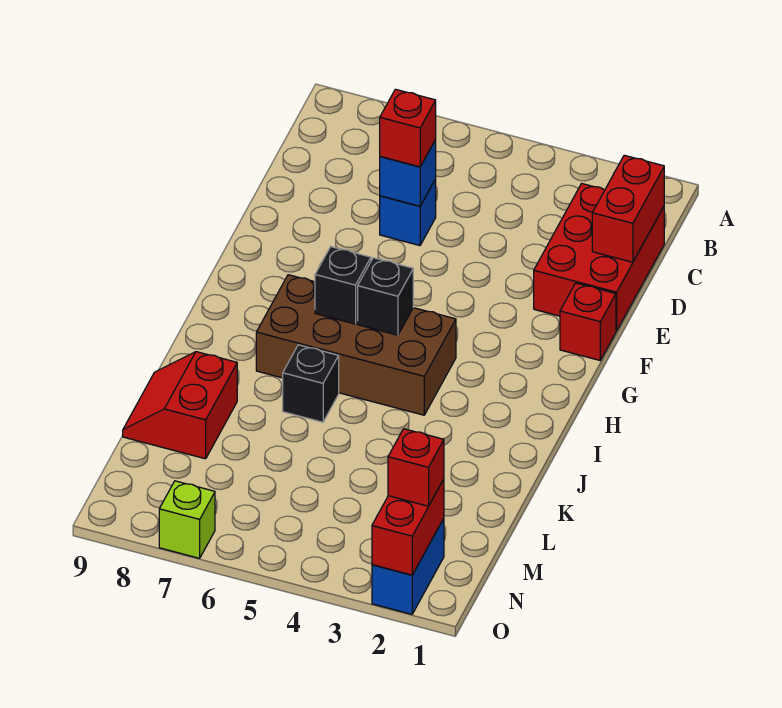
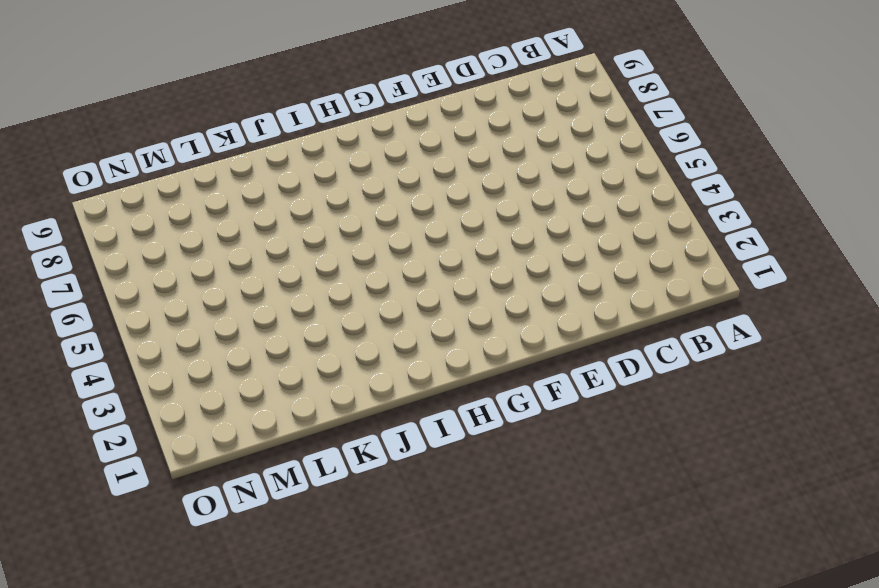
none -> red brick C1:E2 level 1
none -> blue brick D6 level 1
none -> red brick F1 level 1

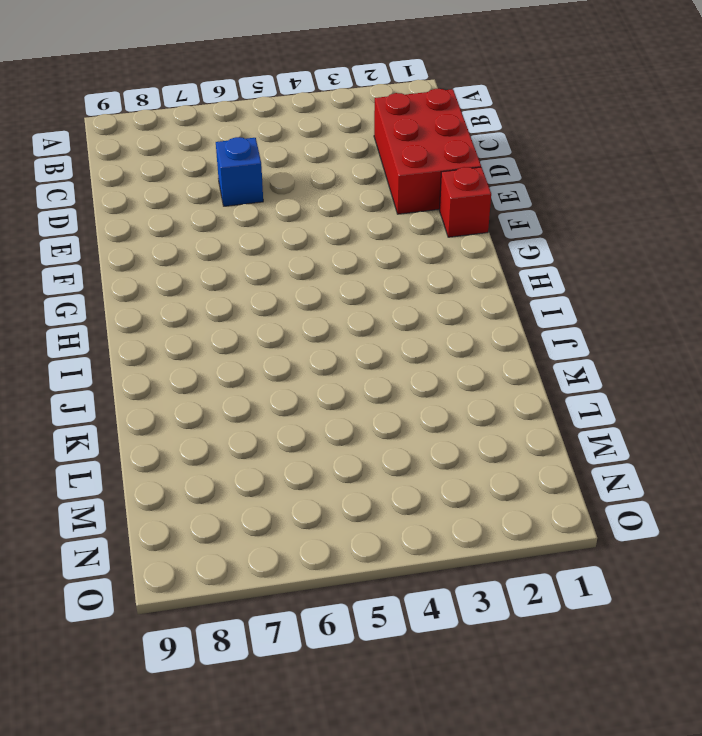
none -> brown brick H4:I7 level 1
none -> black brick J6 level 1
none -> red slope K8:L9 level 1 top 8

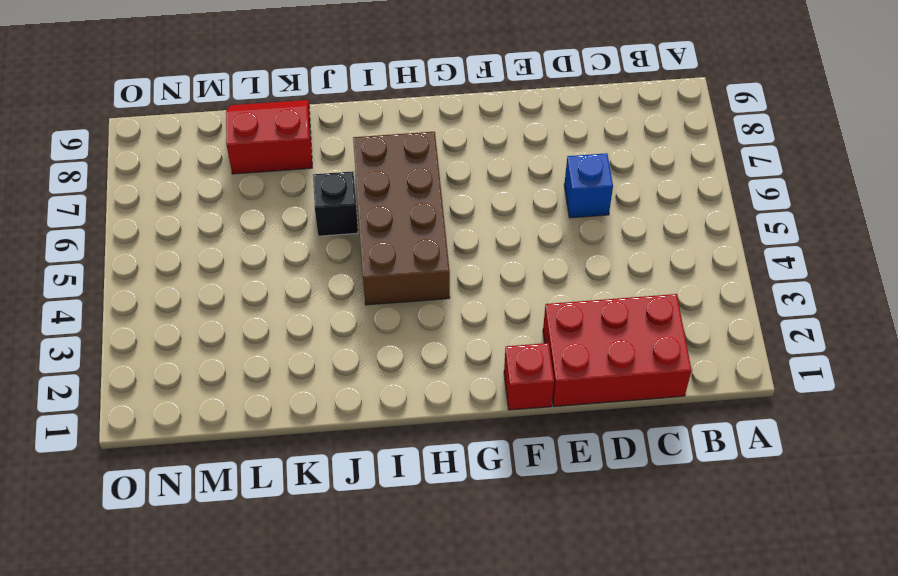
none -> blue brick N2:O2 level 1
none -> lime brick O7 level 1
none -> red brick C1:D1 level 2

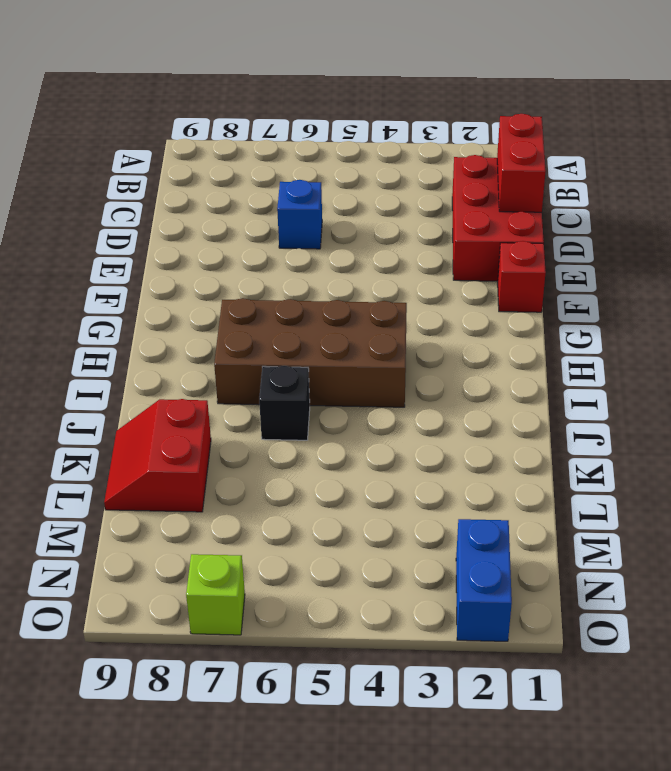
none -> blue brick D6 level 2
none -> black brick H5 level 2
none -> black brick H6 level 2

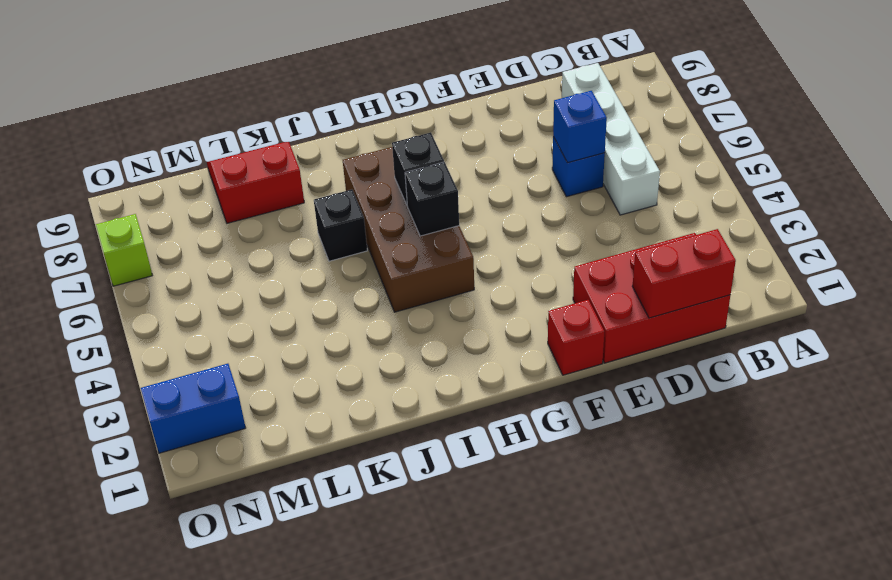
white brick C5:C8 level 1 -> none
none -> red brick N2:O2 level 2
none -> red brick D6 level 3
none -> red brick N2 level 3

